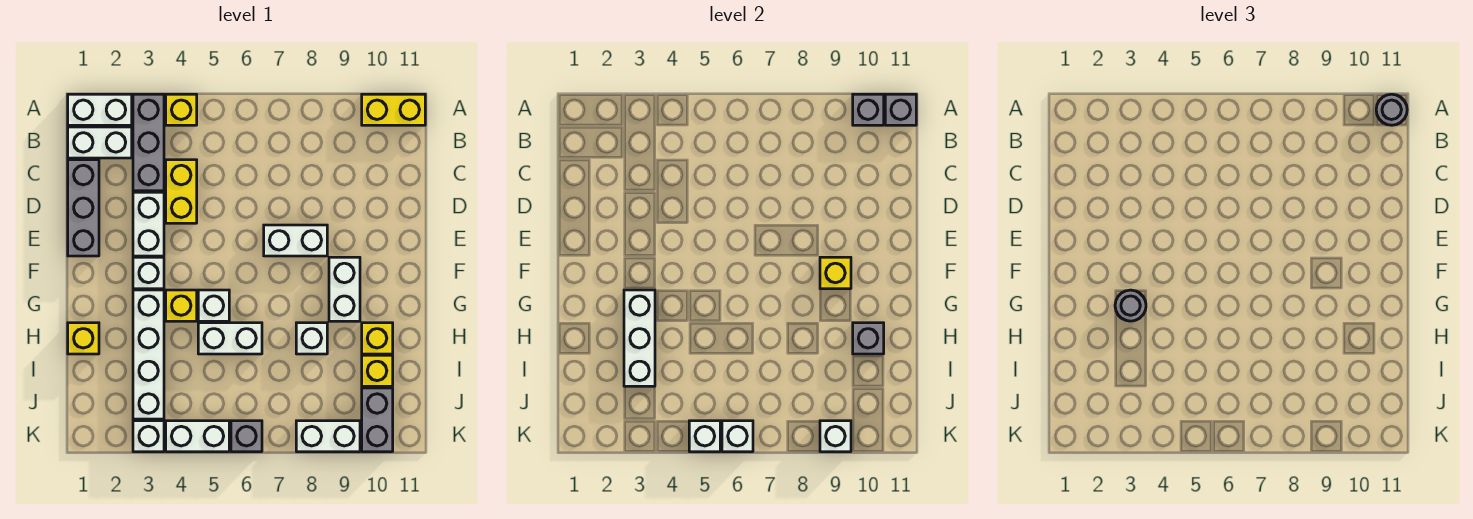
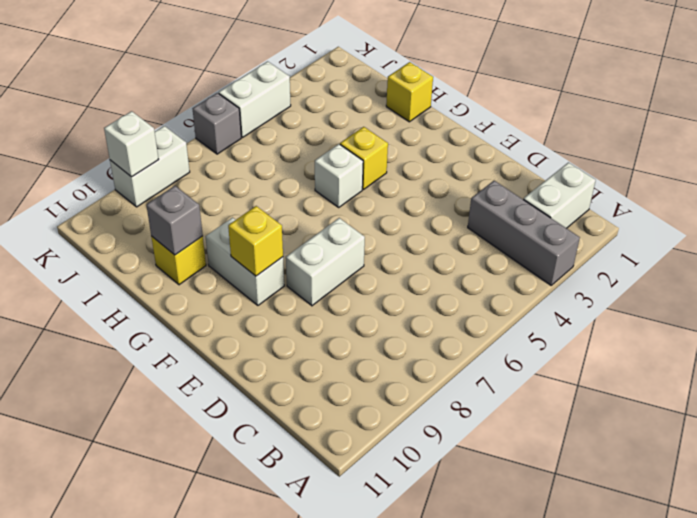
none -> white brick A1:A2 level 1
none -> yellow brick A4 level 1
none -> yellow brick A10:A11 level 1
none -> grey brick C1:E1 level 1

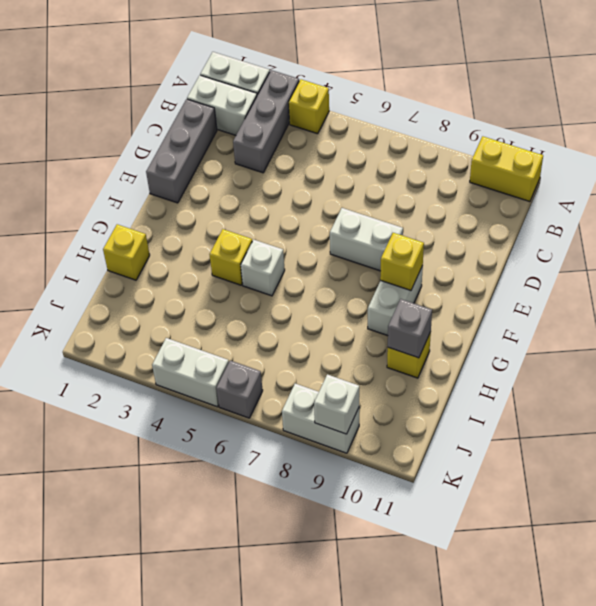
none -> yellow brick C4:D4 level 1
none -> white brick D3:E3 level 1
none -> white brick F3 level 1
none -> white brick G3:J3 level 1

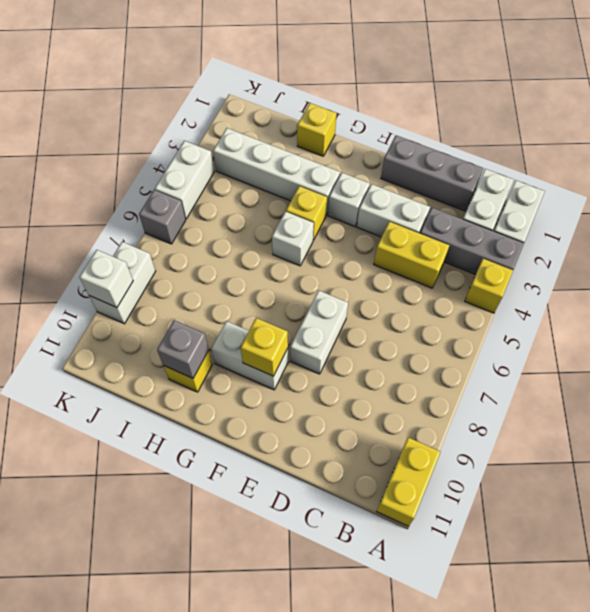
none -> white brick H5:H6 level 1
none -> white brick H8 level 1
none -> yellow brick I10 level 1
none -> grey brick J10:K10 level 1

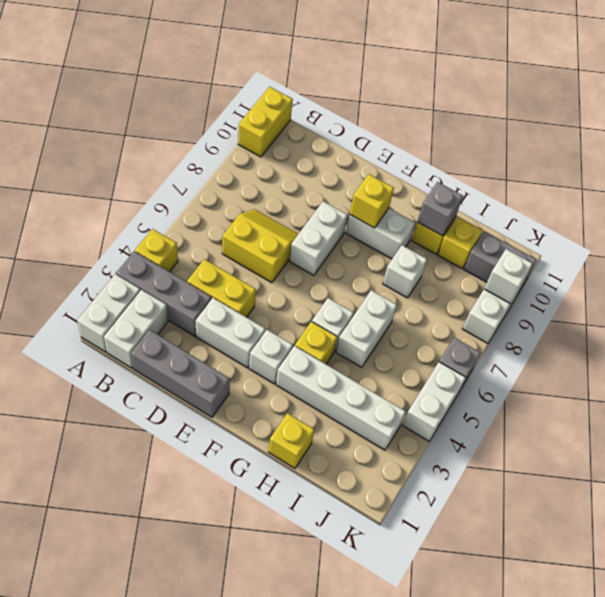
yellow slope C6:D7 level 1 top 6 -> none
none -> white brick K3 level 1
none -> grey brick A10 level 2
none -> grey brick A11 level 2
none -> white brick G3:I3 level 2

